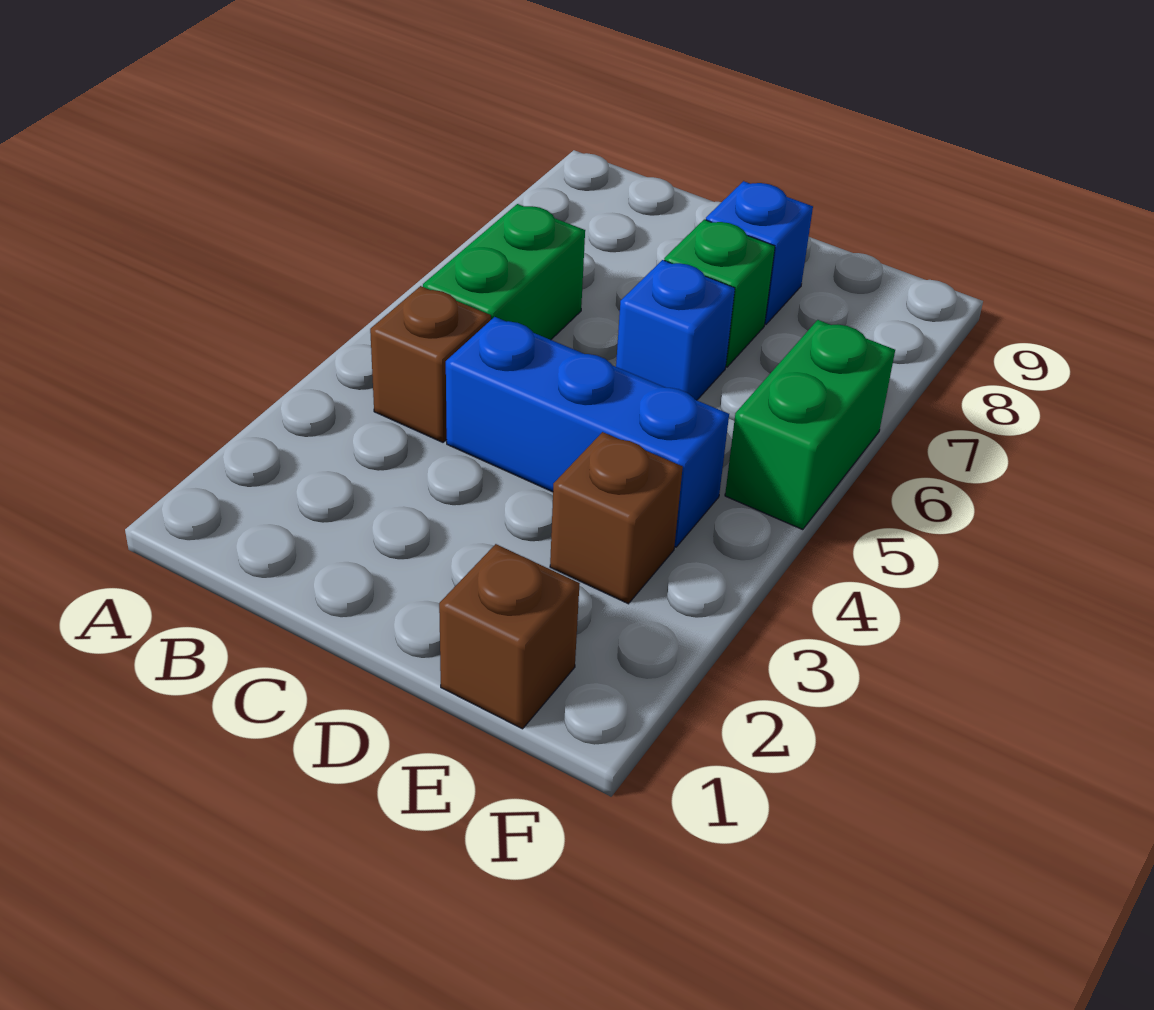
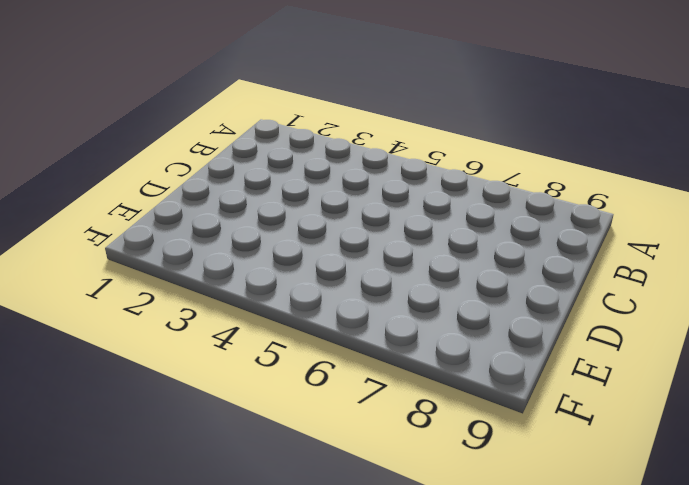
none -> brown brick B4 level 1
none -> green brick B5:B6 level 1

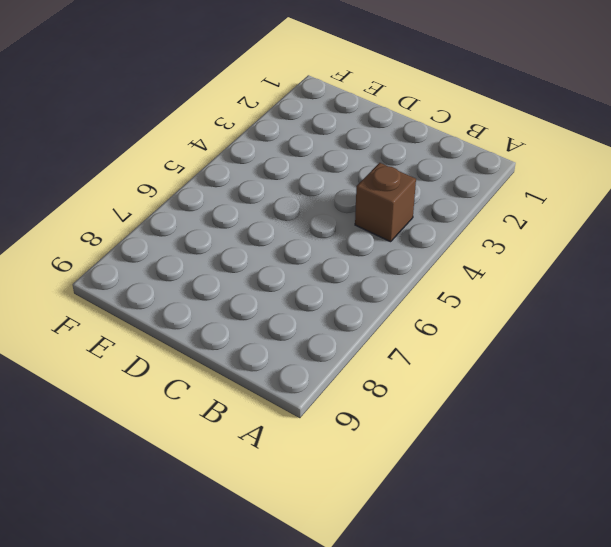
none -> green brick B5:B6 level 1
none -> blue brick C4:E4 level 1

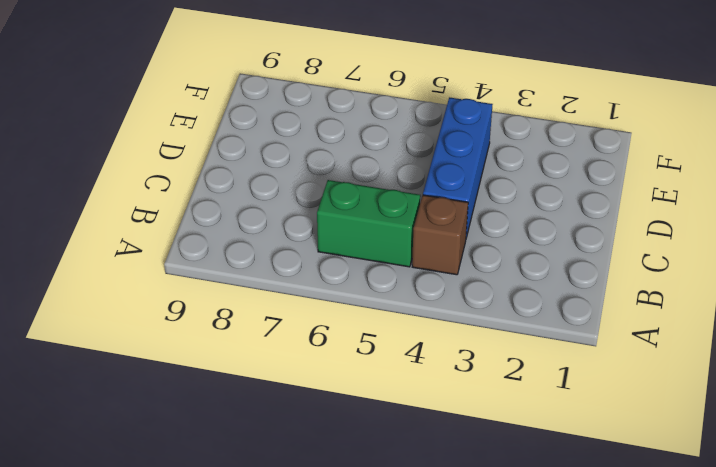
none -> blue brick D6 level 1
none -> green brick D7 level 1

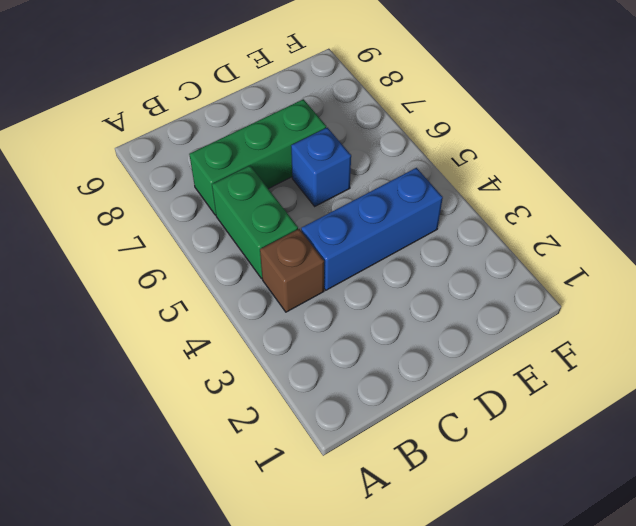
green brick B7:D7 level 1 -> green brick D7 level 1
none -> blue brick D8 level 1
none -> brown brick E1 level 1

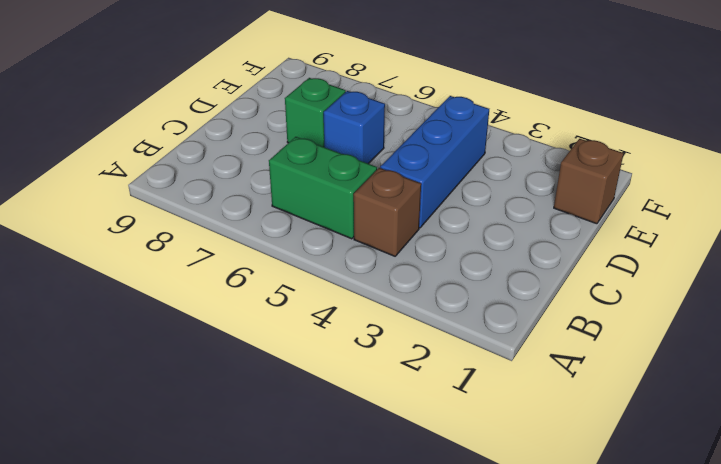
none -> blue brick D8 level 1
none -> brown brick E3 level 1

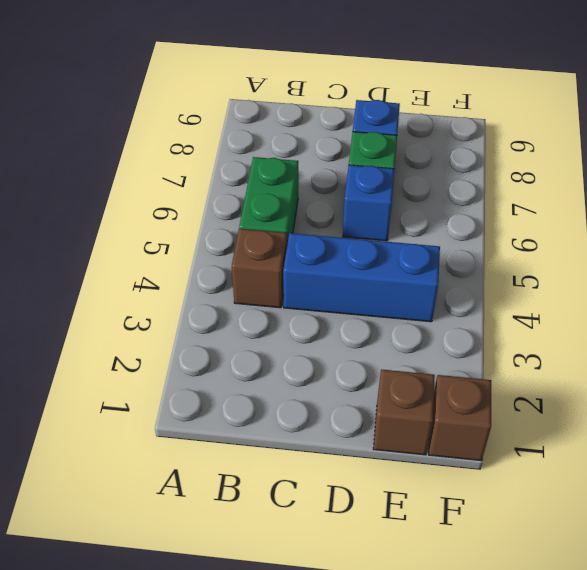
brown brick F1 level 1 -> brown brick E3 level 1
none -> green brick F5:F6 level 1

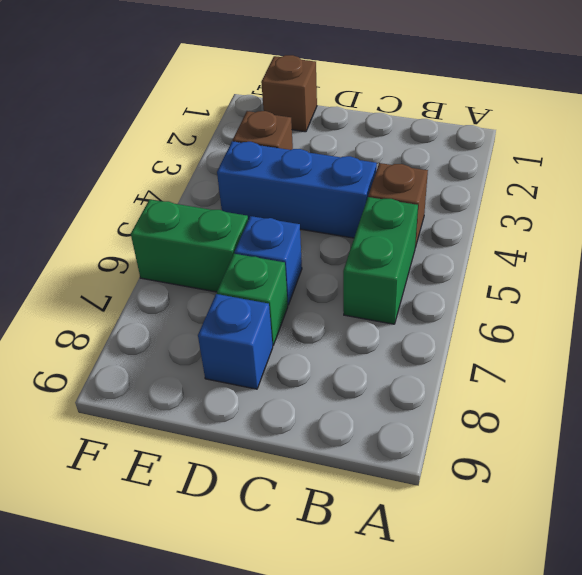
green brick E6:F6 level 1 -> green brick F5:F6 level 1

